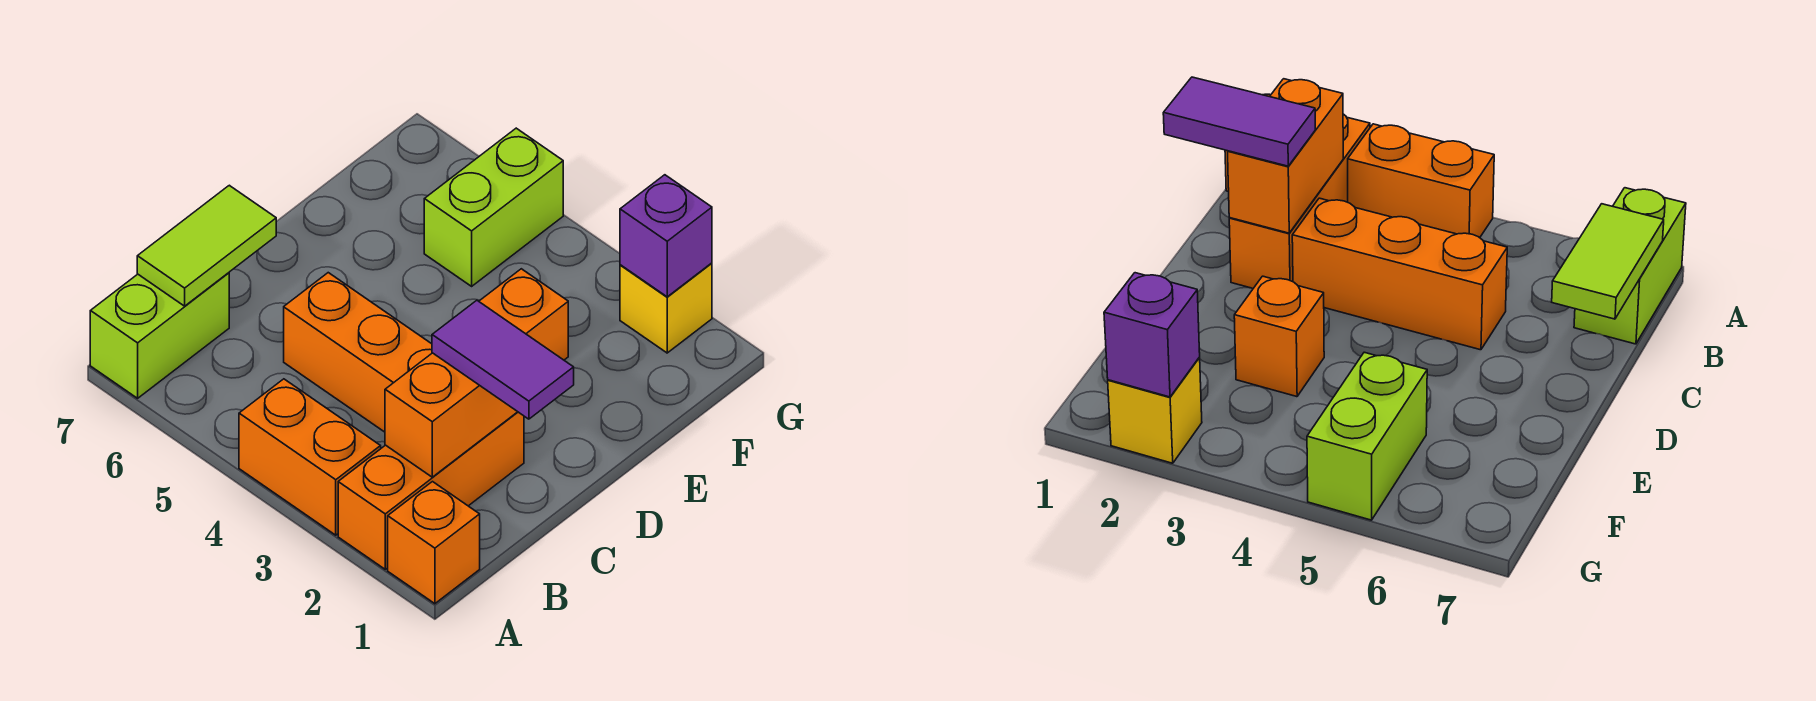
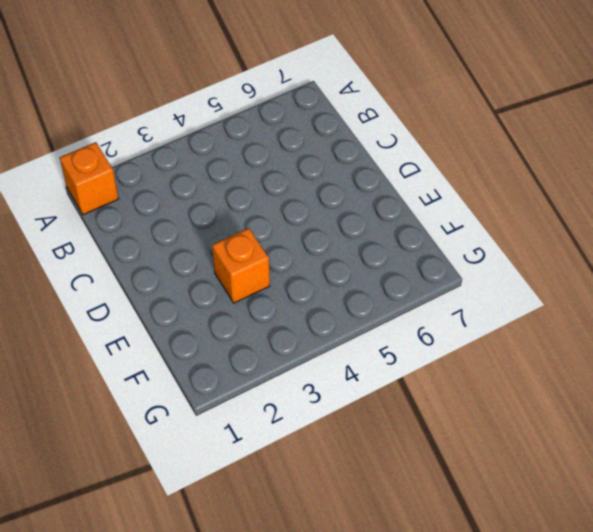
none -> orange brick A2:C2 level 1
none -> orange brick A3:A4 level 1
none -> lime brick A7:B7 level 1

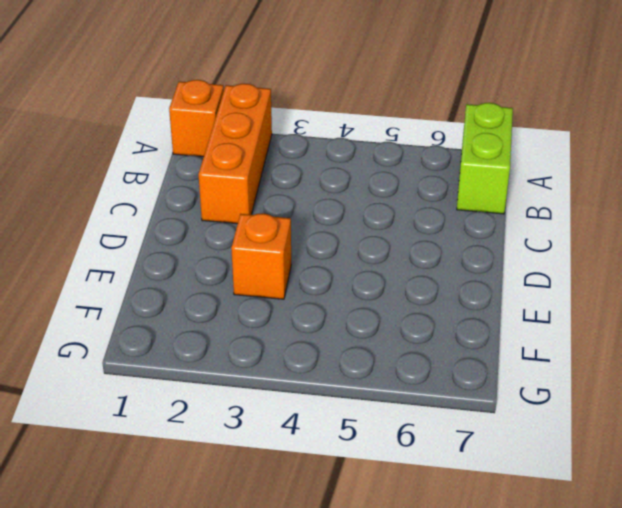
none -> orange brick A3:A4 level 1
none -> orange brick C3:C5 level 1
none -> lime brick F5:G5 level 1

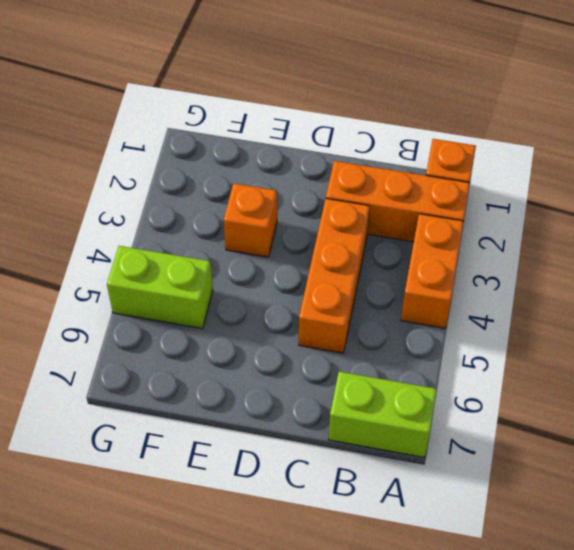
none -> yellow brick G2 level 1
none -> orange brick B2:C2 level 2
none -> lime tile B7:C7 level 2

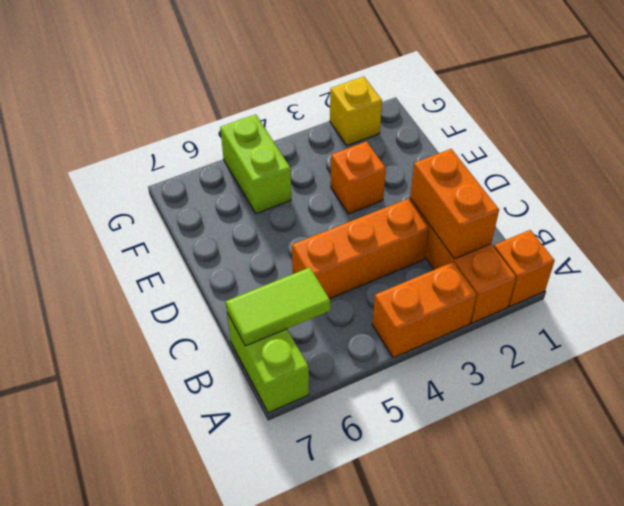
lime tile B6:B7 level 2 -> lime tile B7:C7 level 2
none -> purple brick G2 level 2
none -> purple tile C1:C2 level 3

